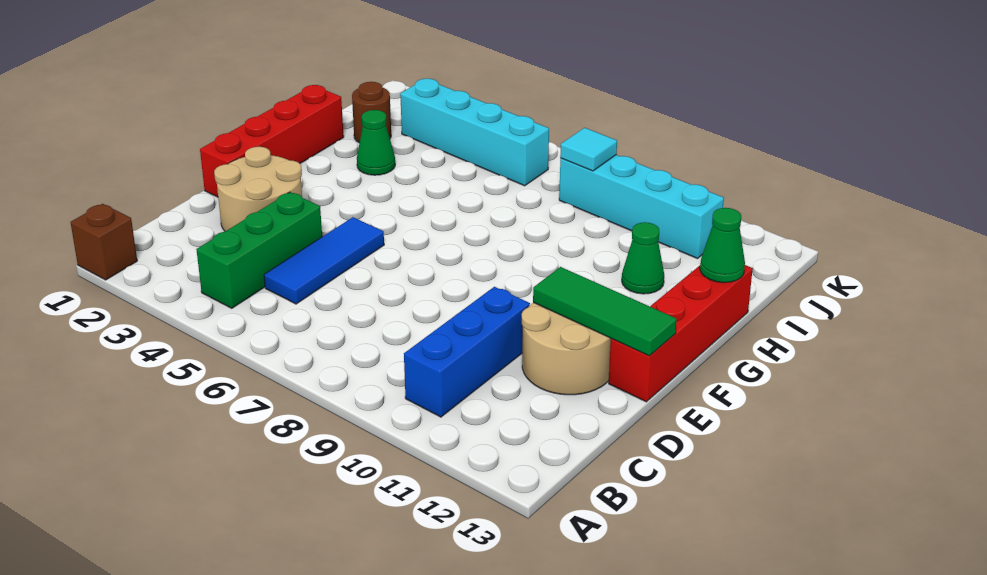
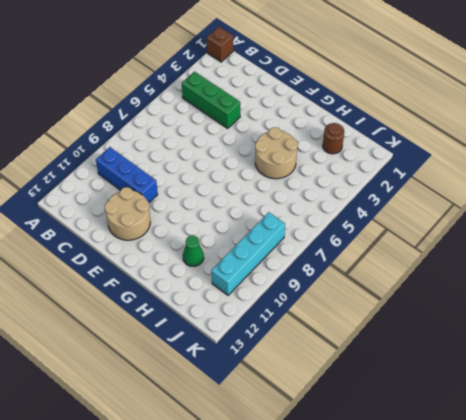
tan round brick G4:H5 level 1 -> tan round brick D2:E3 level 1
none -> blue tile C5:E5 level 1
none -> red brick E1:H1 level 1
none -> red brick E13:H13 level 1

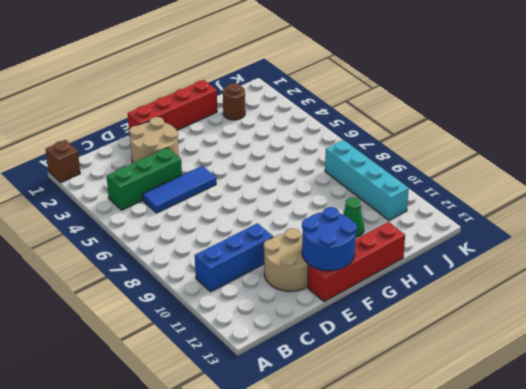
blue round brick E12:F13 level 2 -> green tile E11:E13 level 2
none -> green cone H3 level 1
none -> cyan brick J3:J6 level 1
none -> green cone H13 level 2

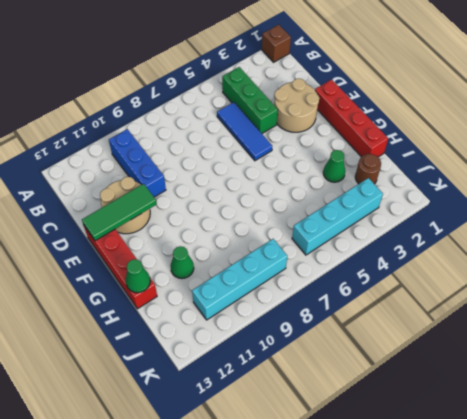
none -> cyan tile J8 level 2

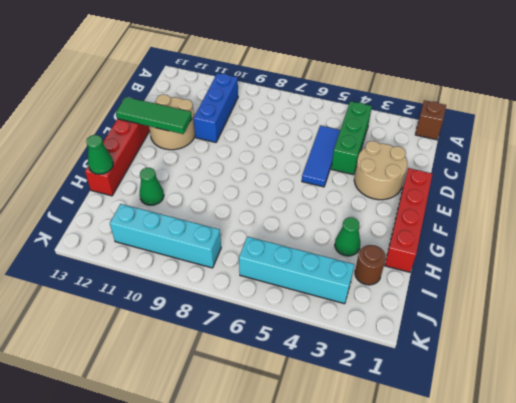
none -> cyan tile J8 level 2

